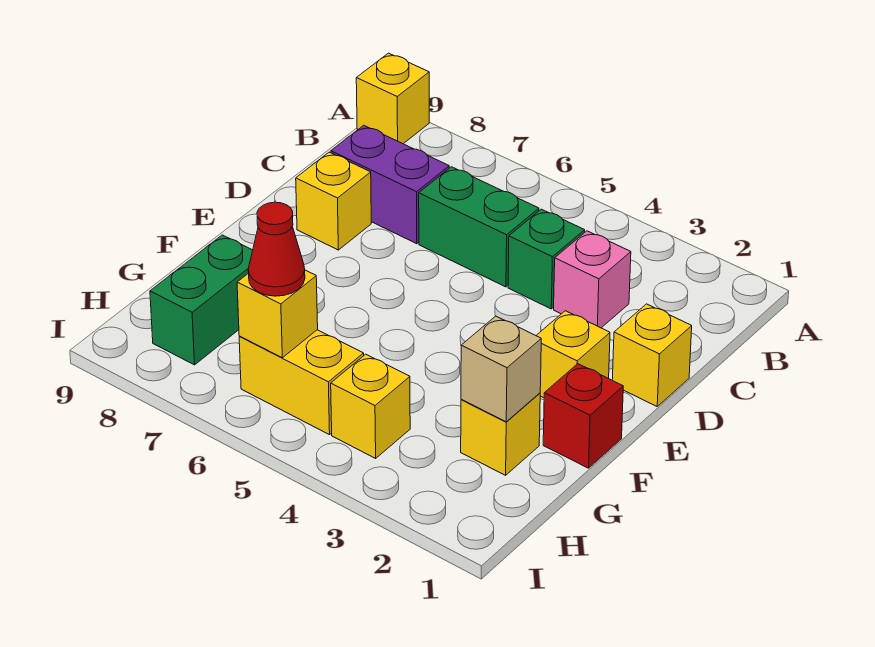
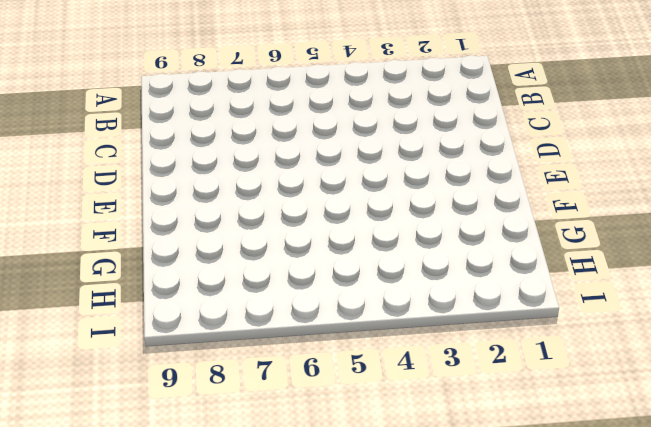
none -> yellow brick A9 level 1
none -> pink brick C3 level 1
none -> green brick C4 level 1

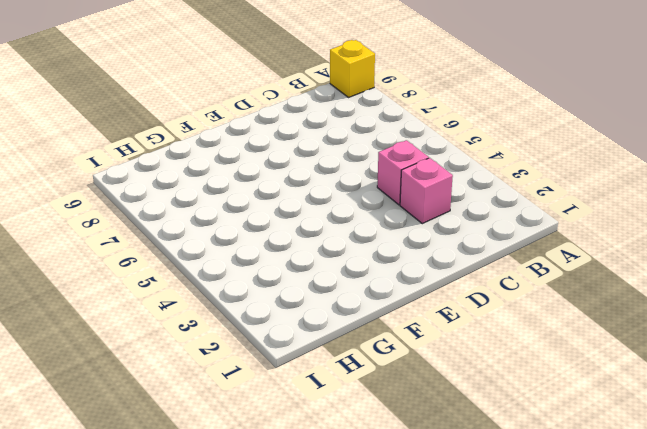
pink brick C4 level 1 -> green brick C4 level 1
none -> green brick C5:C6 level 1
none -> purple brick C7:C8 level 1
none -> yellow brick D1 level 1

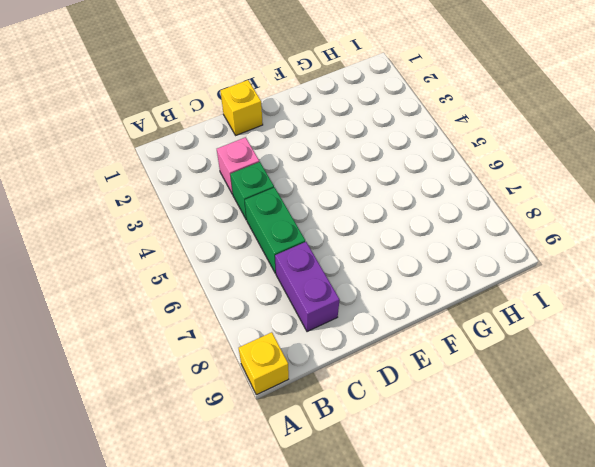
none -> yellow brick D8 level 1
none -> yellow brick E2 level 1
none -> red brick F1 level 1

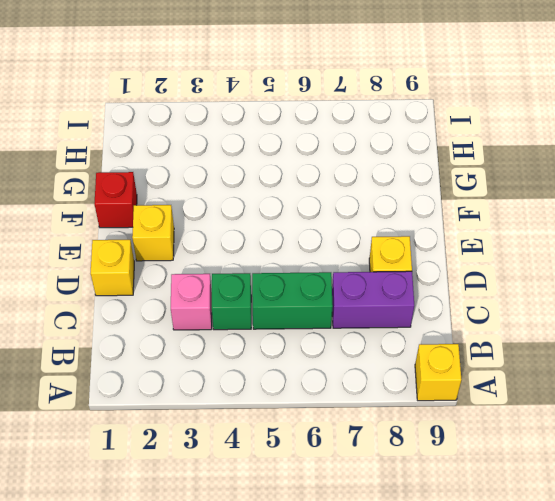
none -> yellow brick G2 level 1
none -> green brick G8:H8 level 1
none -> yellow brick H4 level 1

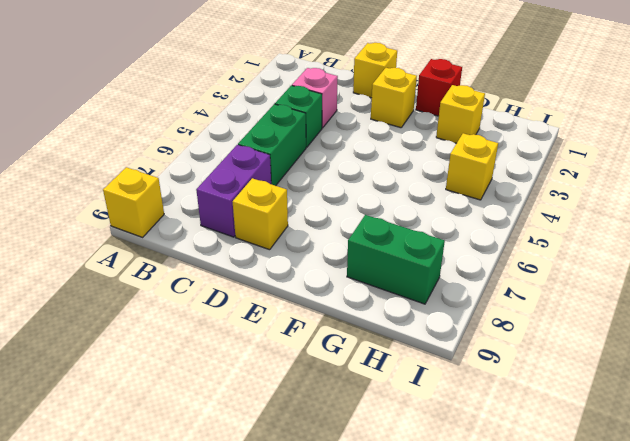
none -> yellow brick H5:H6 level 1
none -> tan brick G2 level 2
none -> yellow brick H6 level 2

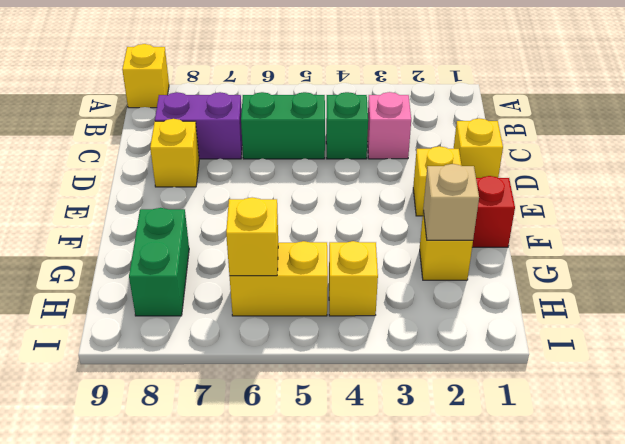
none -> red cone H6 level 3

